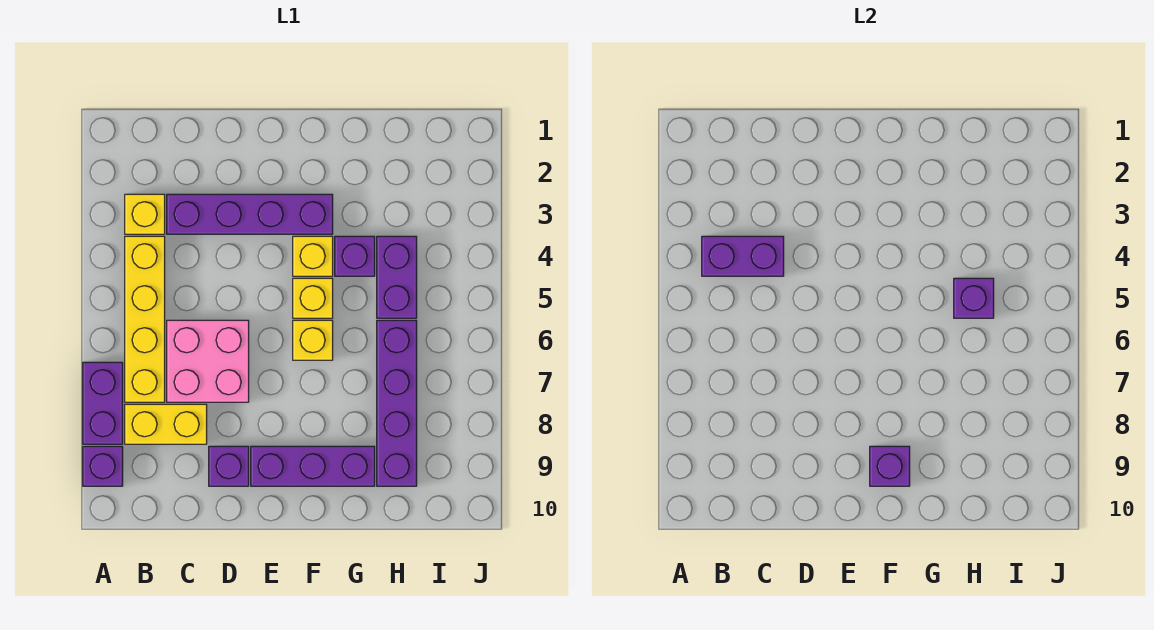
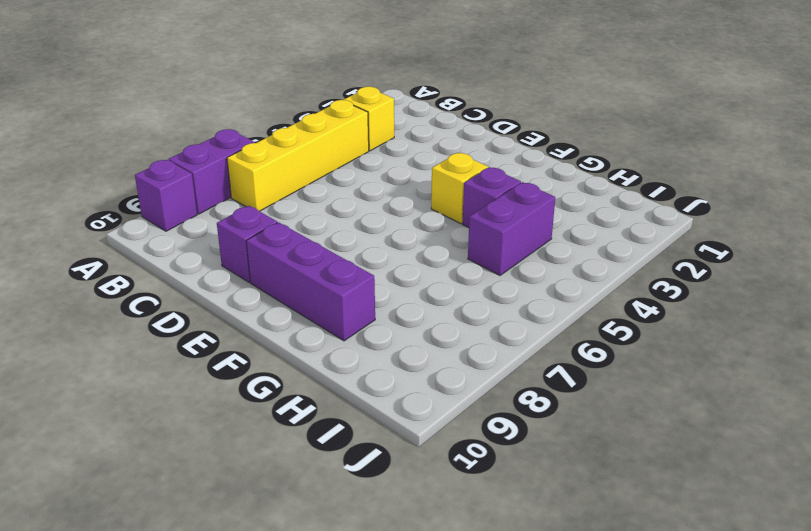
none -> yellow brick B8:C8 level 1
none -> purple brick C3:F3 level 1
none -> pink brick C6:D7 level 1

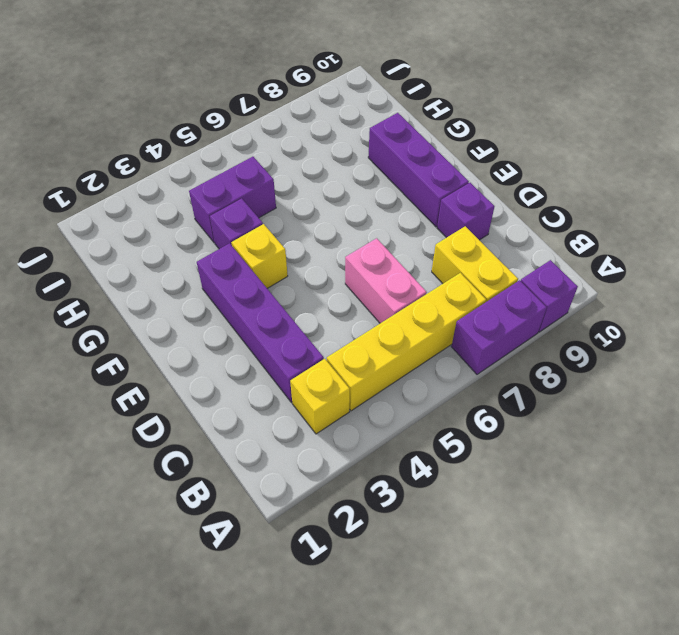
pink brick C6:D6 level 1 -> pink brick C6:D7 level 1
none -> yellow brick F5 level 1
none -> yellow brick F6 level 1
none -> purple brick H6:H9 level 1

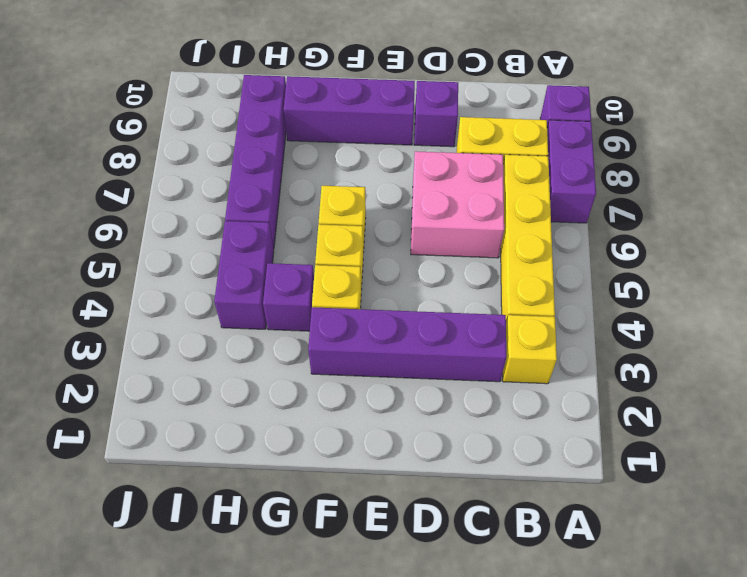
none -> purple brick B4:C4 level 2
none -> purple brick F9 level 2
none -> purple brick H5 level 2

